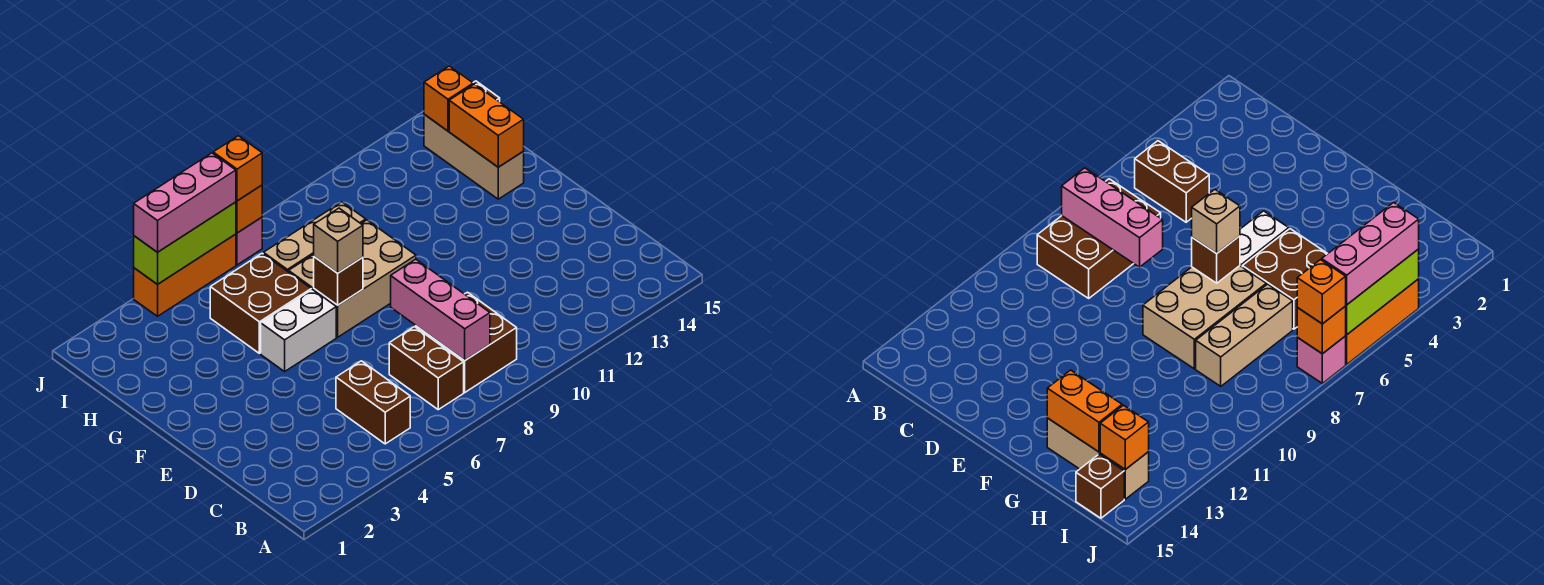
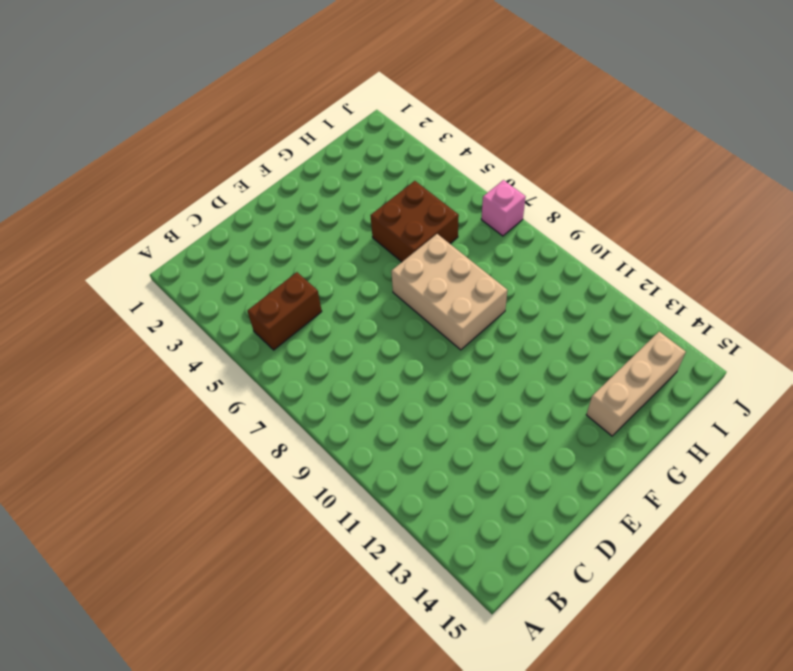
none -> brown brick B7:C7 level 1
none -> brown brick B8:C9 level 1
none -> white brick F5:F6 level 1

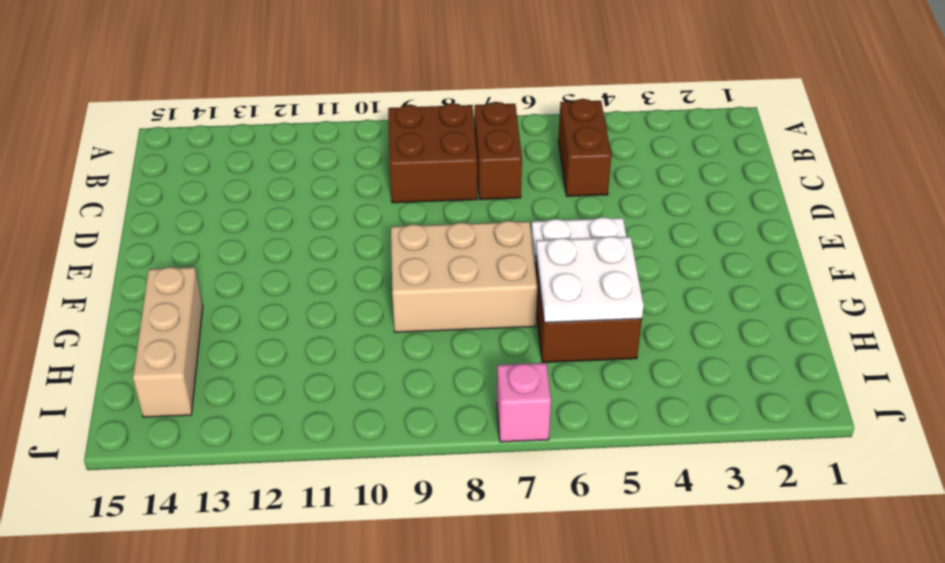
white plate G5:H6 level 2 -> none
none -> tan brick H7:H9 level 1
none -> brown brick I15 level 1
none -> orange brick J4:J6 level 1

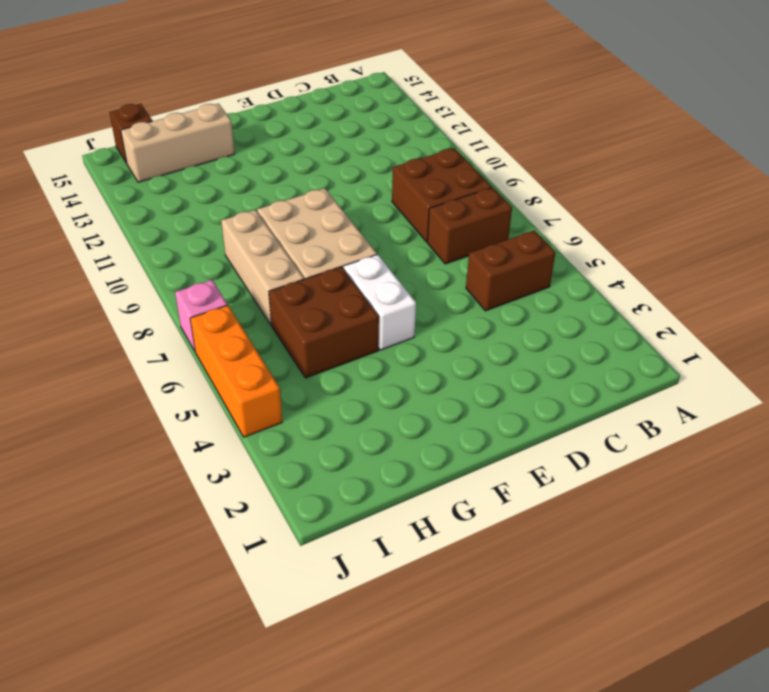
none -> pink brick B8:D8 level 2
none -> brown brick F7 level 2
none -> orange brick G14:H14 level 2

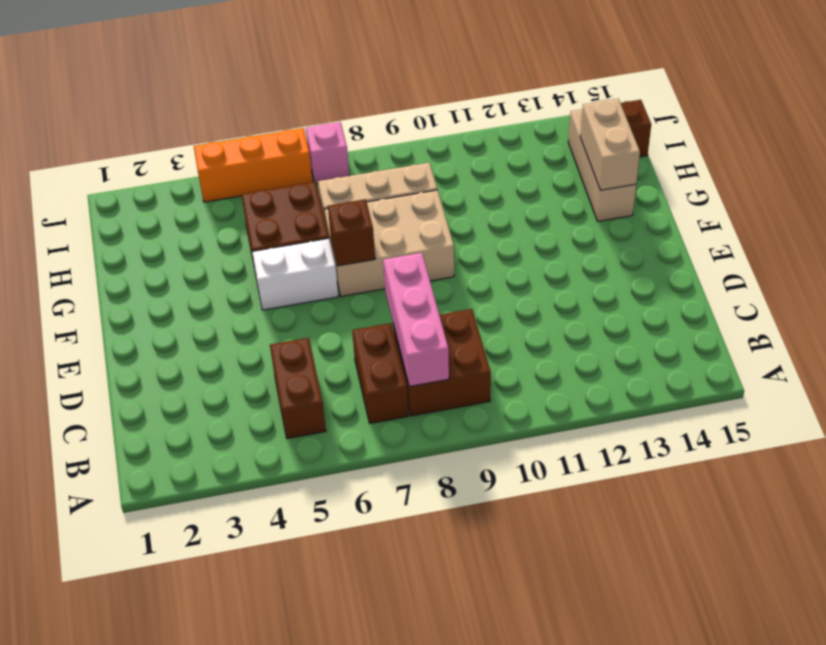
tan brick G14:H14 level 2 -> orange brick G14:H14 level 2
none -> orange brick I14 level 2
none -> lime brick J4:J6 level 2
none -> orange brick J7 level 2

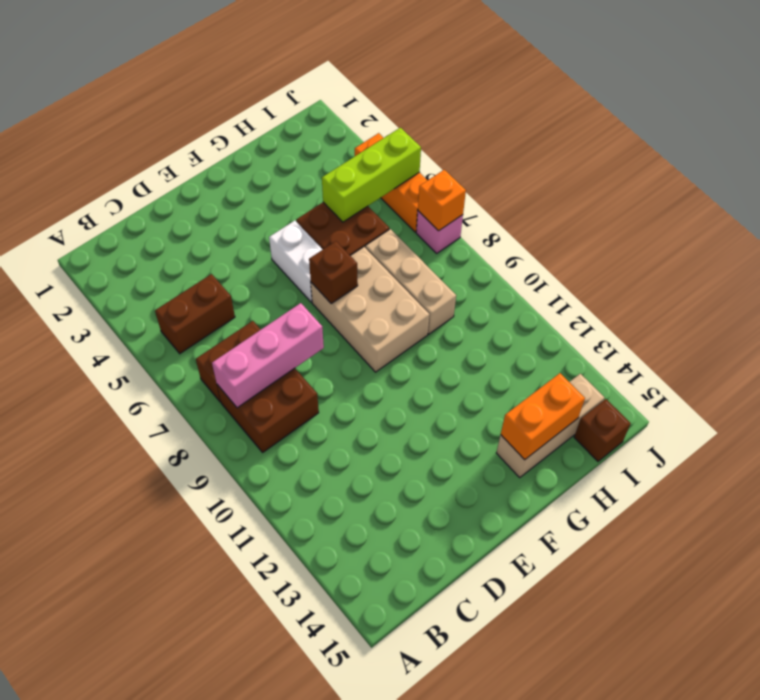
lime brick H5:J5 level 2 -> lime brick J4:J6 level 2
none -> orange brick I14 level 2
none -> tan brick F7 level 3
none -> pink brick J4:J6 level 3

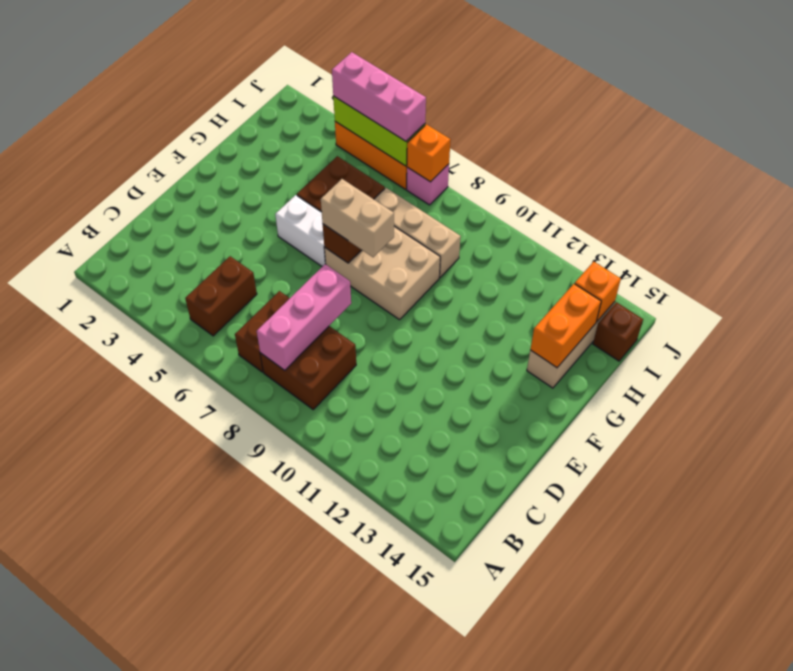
tan brick F7:F8 level 3 -> tan brick F7 level 3
none -> orange brick J7 level 3

